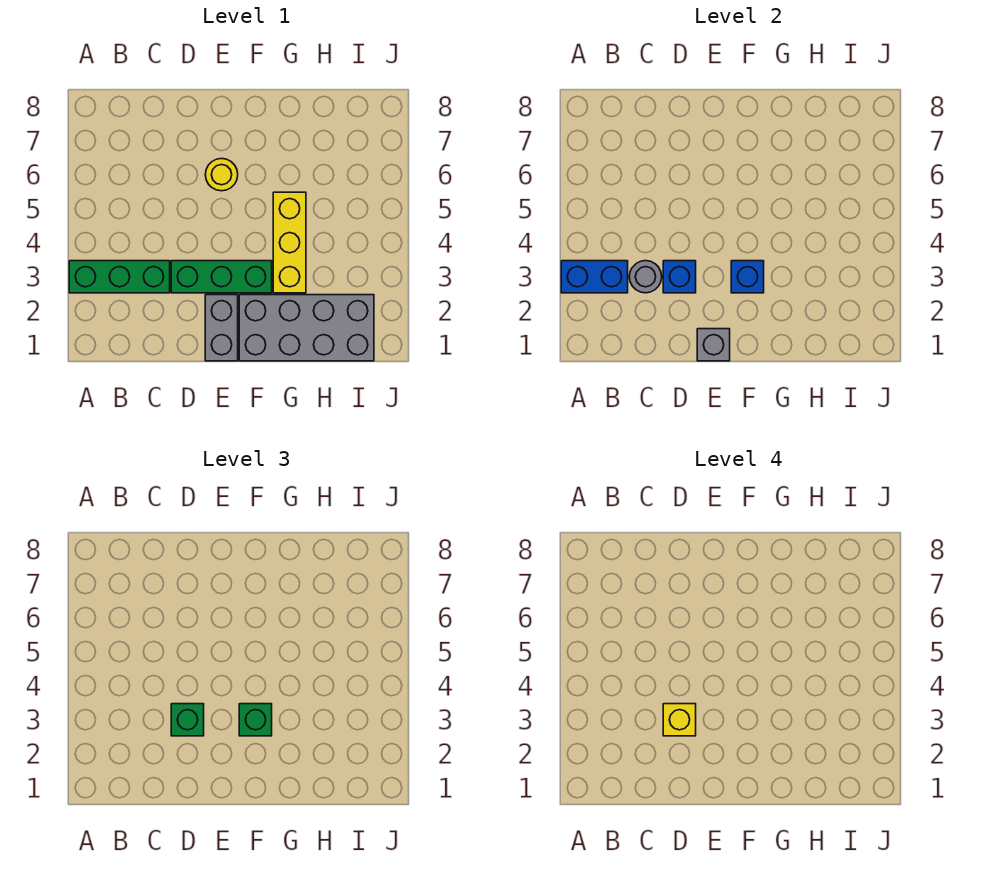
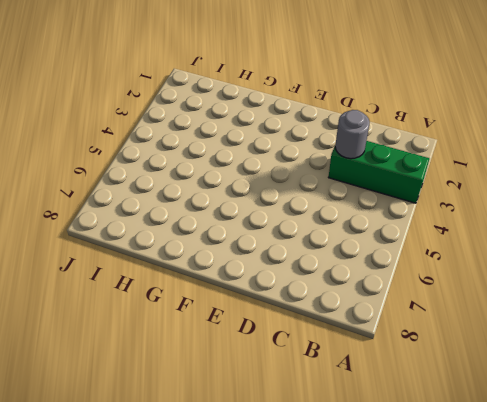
none -> green brick D3:F3 level 1
none -> grey brick E1:E2 level 1
none -> yellow round brick E6 level 1

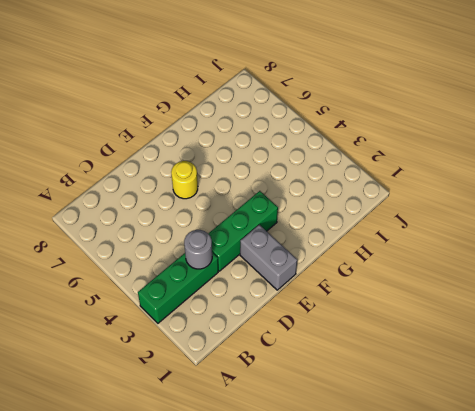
none -> grey brick F1:I2 level 1
none -> yellow brick G3:G5 level 1
none -> blue brick A3:B3 level 2

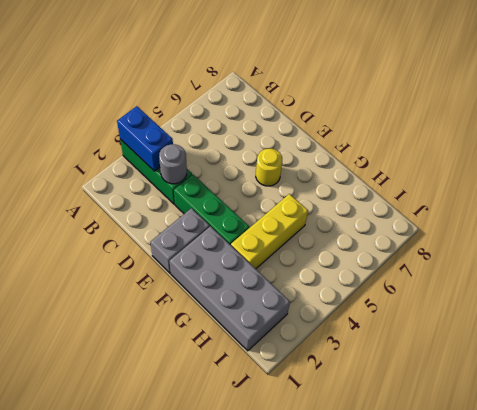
none -> blue brick D3 level 2
none -> grey brick E1 level 2
none -> blue brick F3 level 2

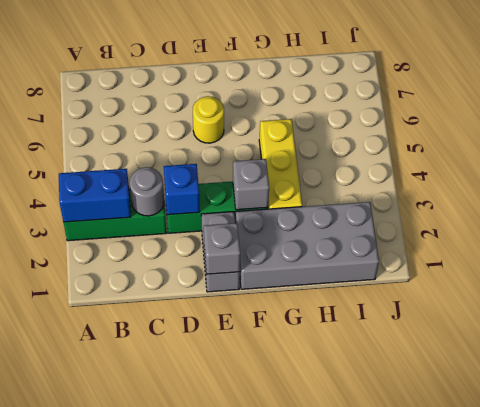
grey brick F3 level 2 -> blue brick F3 level 2
none -> green brick D3 level 3
none -> green brick F3 level 3
none -> yellow brick D3 level 4

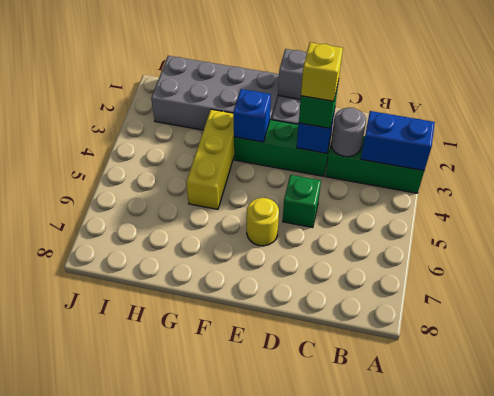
green brick D5 level 1 -> green brick F3 level 3

